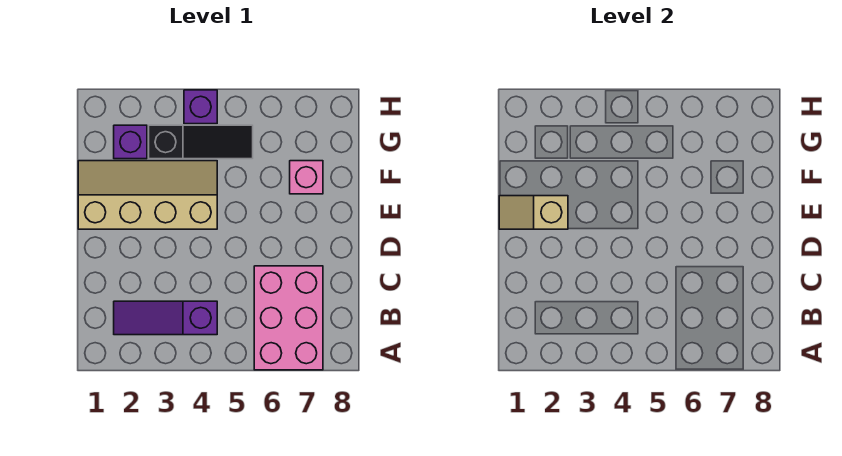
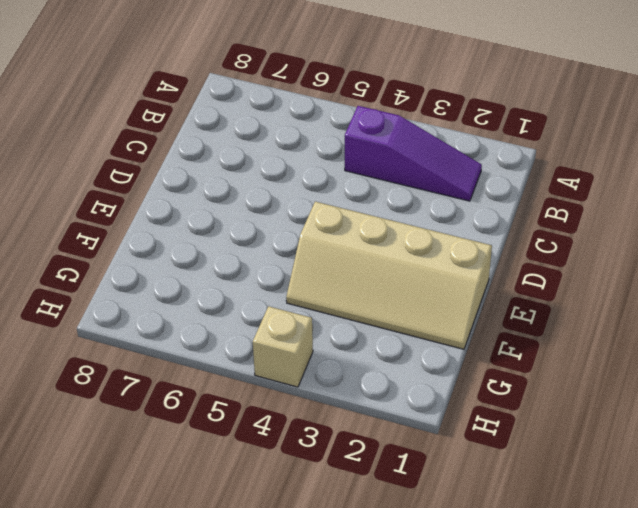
tan brick H4 level 1 -> purple brick H4 level 1
none -> pink brick A6:C7 level 1
none -> pink brick F7 level 1

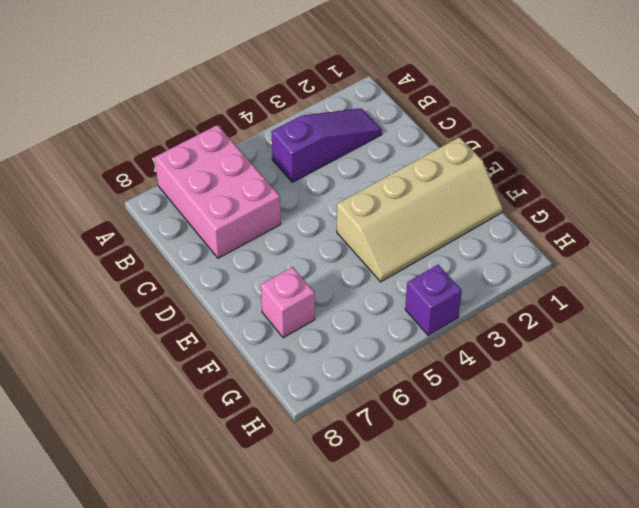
none -> purple brick G2 level 1
none -> black slope G3:G5 level 1 top 3

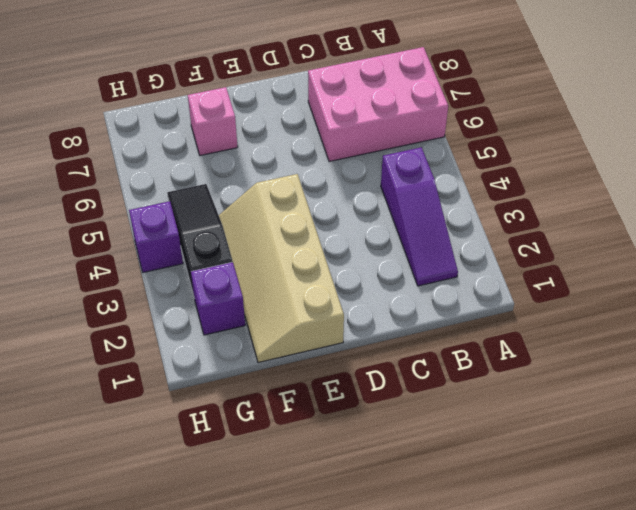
none -> tan slope E1:E2 level 2 top 2

